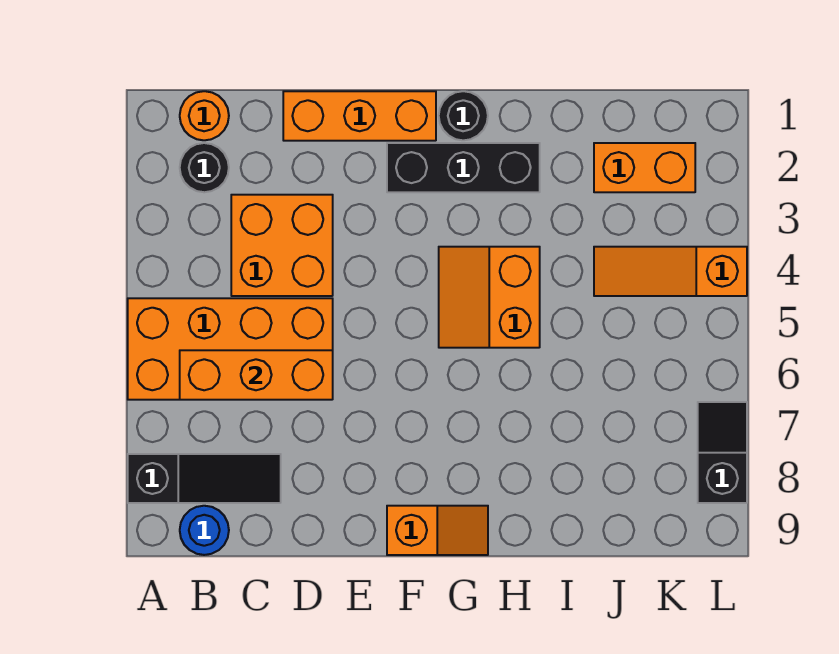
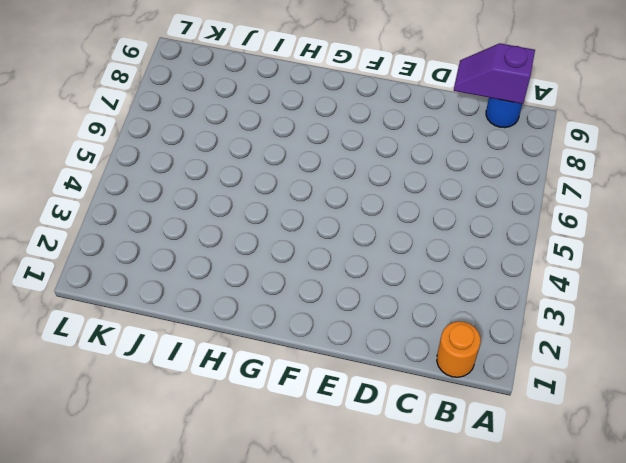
purple slope B9:C9 level 2 top B -> none
none -> orange brick A5:D6 level 1
none -> black slope A8:C8 level 1 top A
none -> black round brick B2 level 1

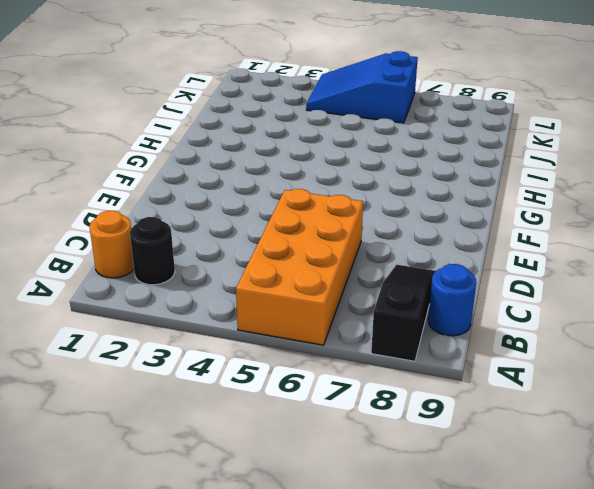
blue slope K4:L6 level 1 top 6 -> orange slope J4:L4 level 1 top L
none -> orange brick C3:D4 level 1
none -> orange brick D1:F1 level 1
none -> black brick F2:H2 level 1

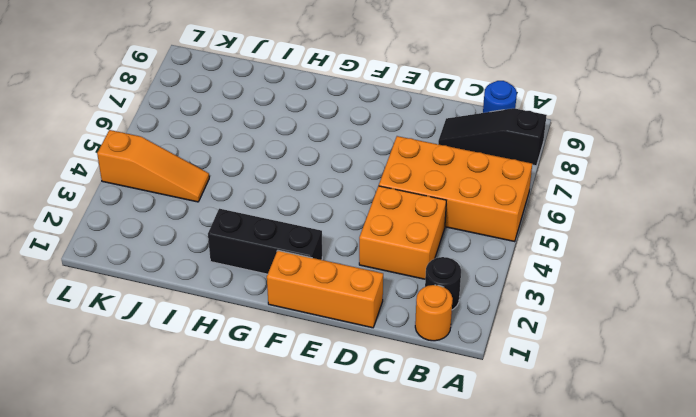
none -> orange slope F9:G9 level 1 top F
none -> black round brick G1 level 1
none -> orange slope G4:H5 level 1 top H

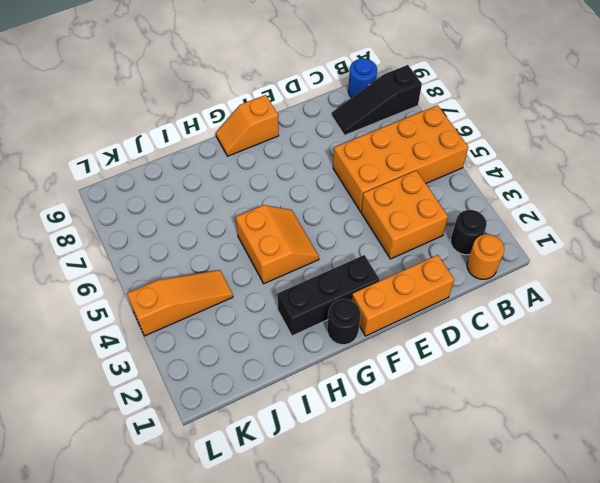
none -> orange brick J2:K2 level 1
none -> black slope L7:L8 level 1 top 8
none -> orange brick B6:D6 level 2

